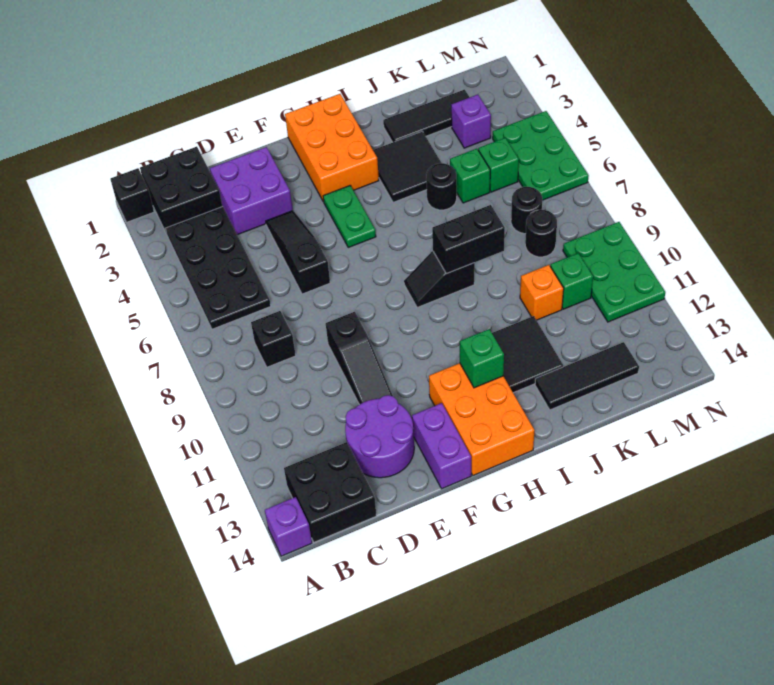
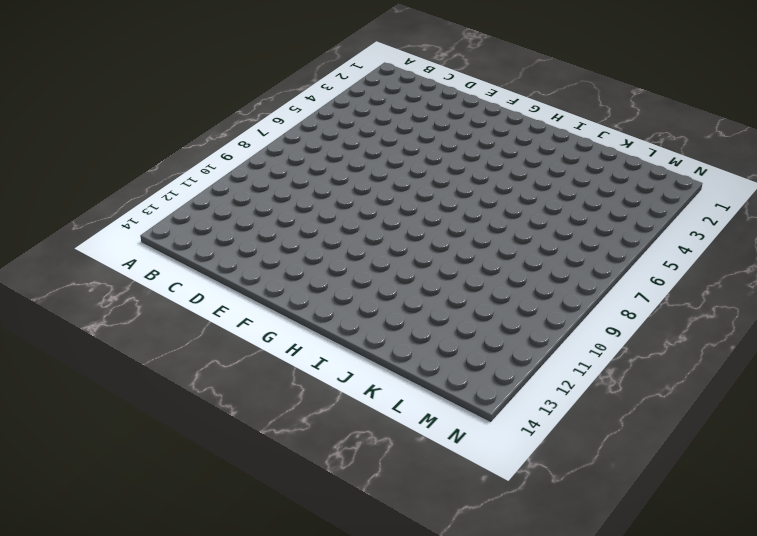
none -> black brick A1 level 1
none -> purple brick A14 level 1
none -> black brick B1:C2 level 1
none -> black plate B3:C6 level 1

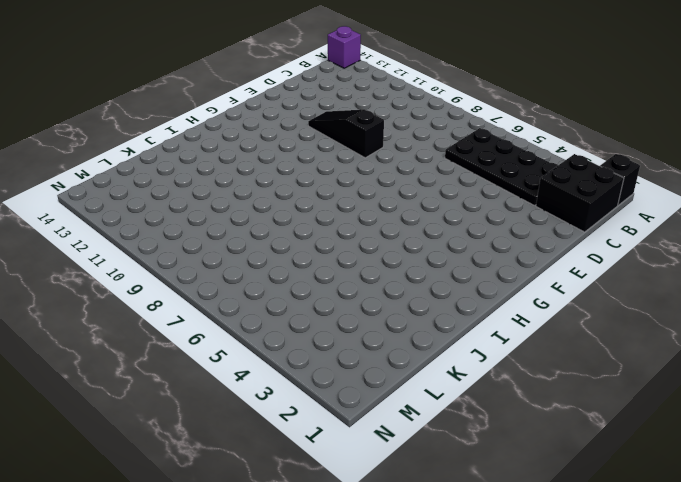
none -> black brick B13:C14 level 1
none -> black brick C8 level 1
none -> purple brick D2:E3 level 1
none -> purple round brick D12:E13 level 1

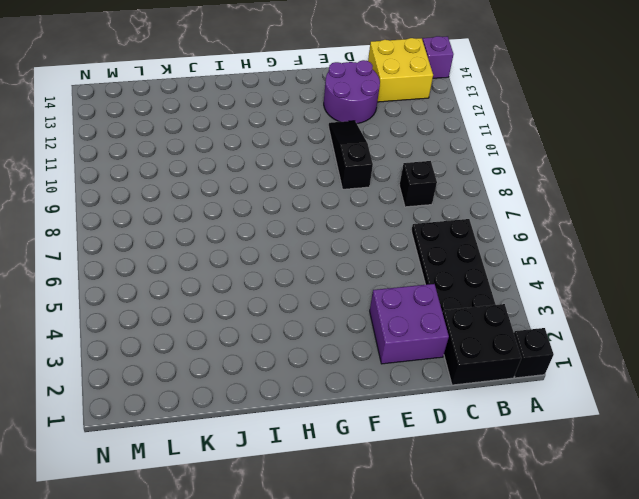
yellow brick B13:C14 level 1 -> black brick B13:C14 level 1
none -> black slope E4:E6 level 1 top 6
none -> purple brick F13:F14 level 1
none -> orange brick G1:H3 level 1
none -> green plate G4:G5 level 1

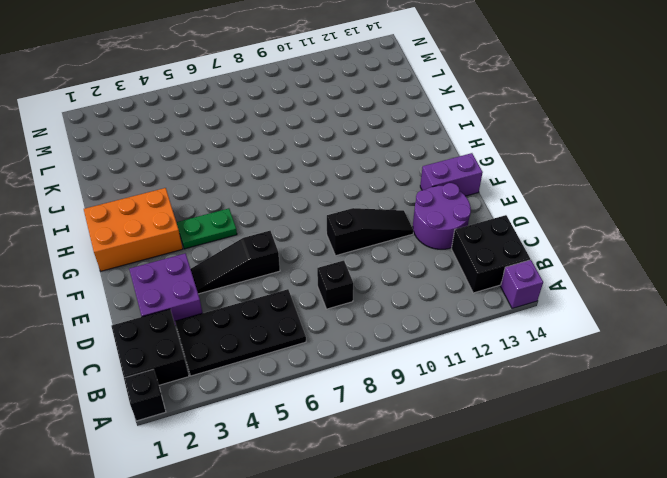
none -> orange brick G12:H14 level 1
none -> black slope H8:I8 level 1 top I
none -> black tile I3:J4 level 1
none -> black tile I11:J12 level 1

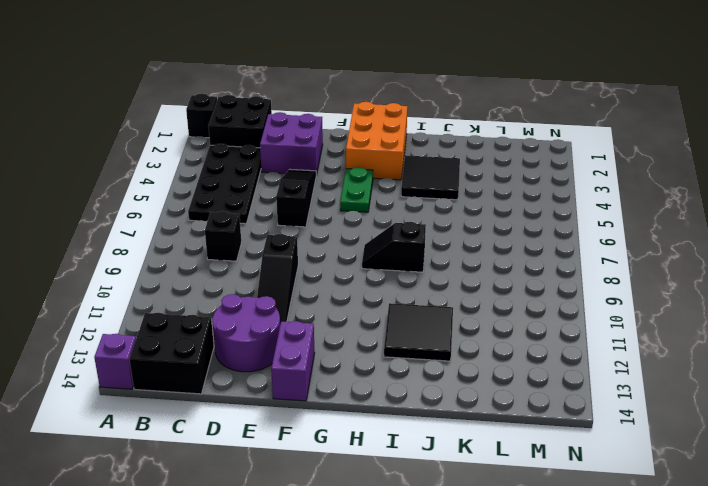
none -> orange brick G12:H14 level 1
none -> black tile J2:L2 level 1
none -> black round brick J5 level 1
none -> black tile J13:L13 level 1

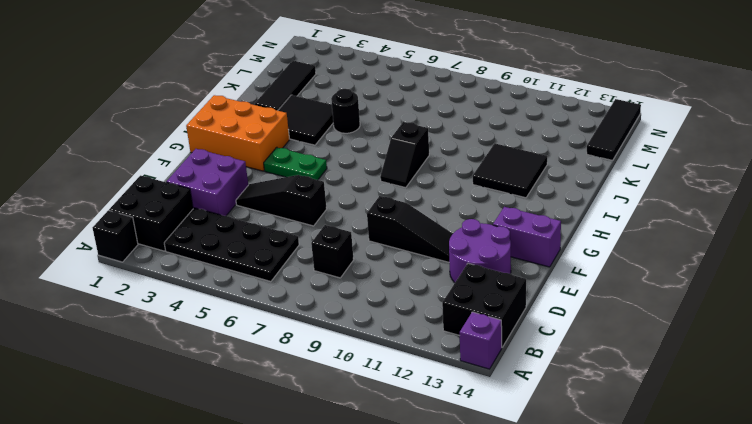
black tile L14:N14 level 1 -> black tile J13:L13 level 1
none -> orange brick G12:H14 level 1
none -> green brick K5 level 1
none -> orange brick K10 level 1
none -> purple brick L3 level 1

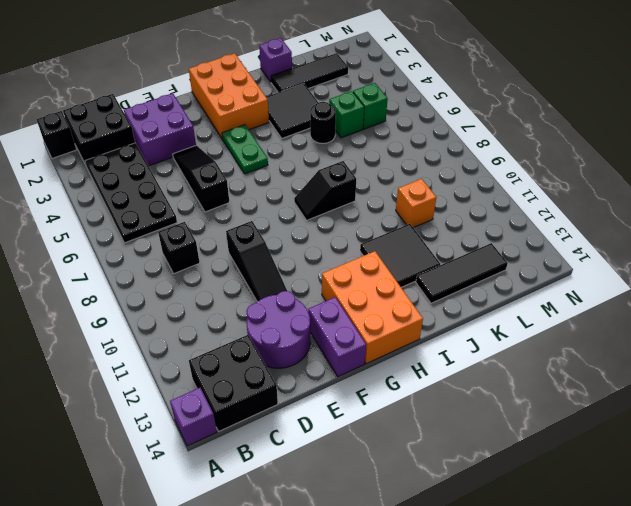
purple brick J1 level 1 -> purple brick L3 level 1
none -> black round brick L7 level 1
none -> black round brick L8 level 1
none -> green brick L10 level 1
none -> green plate M4:N6 level 1

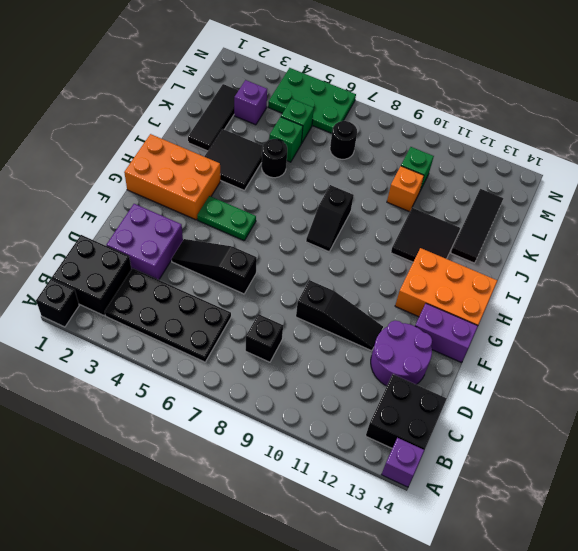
none -> black round brick L8 level 1
none -> green plate M9:N11 level 1
none -> green brick H12 level 2
none -> black brick I8:J8 level 2

